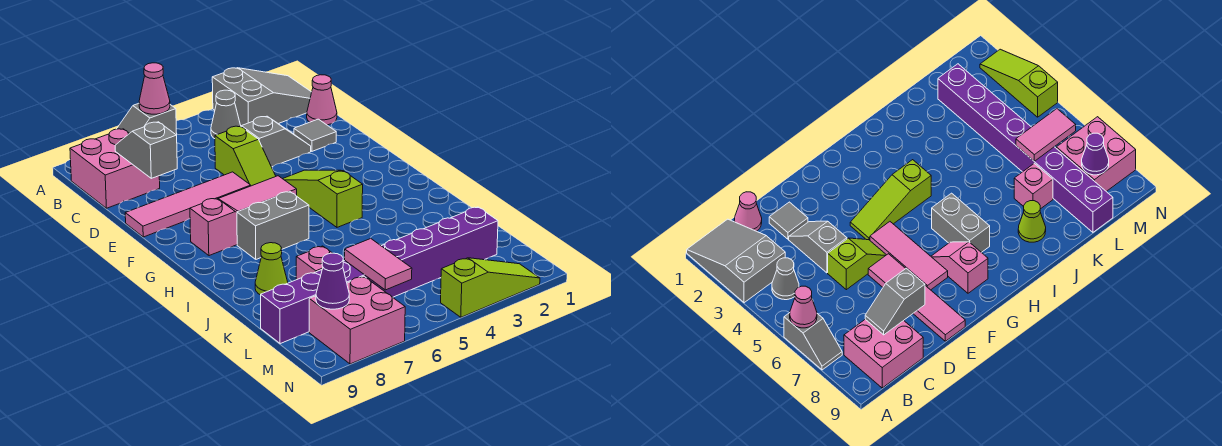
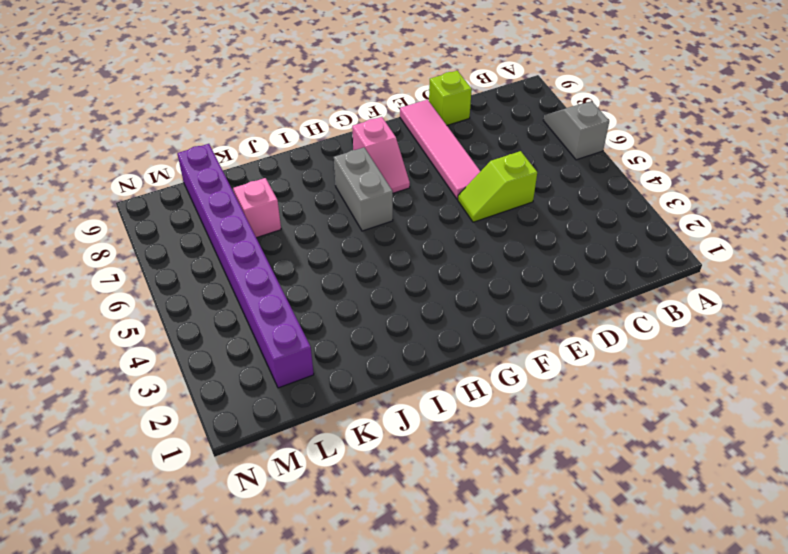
lime brick D9 level 1 -> none
none -> grey slope A1:B3 level 1 top 3
none -> grey cone B4 level 1
none -> pink brick B8:C9 level 1

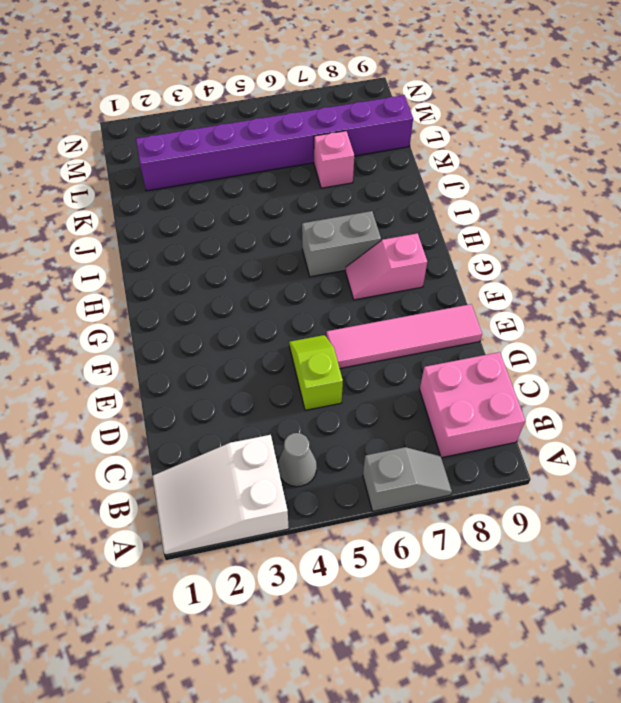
white slope A1:B3 level 1 top 3 -> grey slope A1:B3 level 1 top 3
none -> pink cone C1 level 1
none -> grey tile D2 level 1
none -> grey slope D3:D4 level 1 top 4

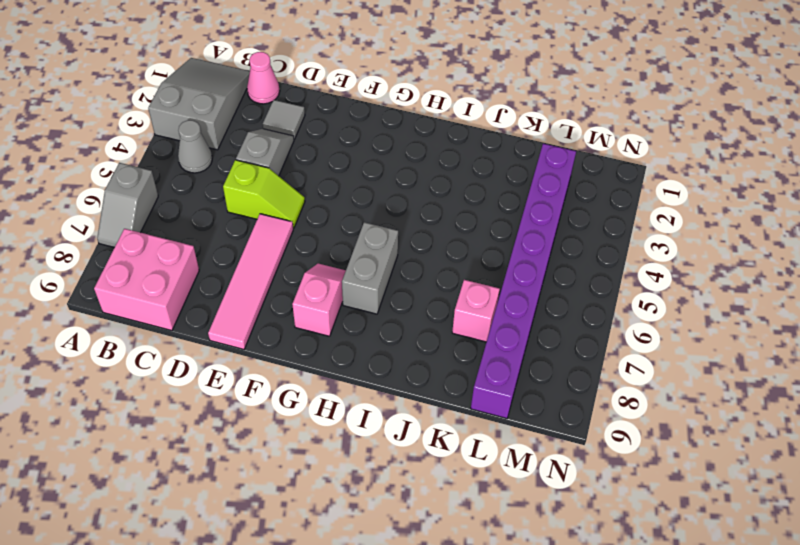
none -> lime slope F4:H4 level 1 top H
none -> pink tile F5:F7 level 1
none -> lime cone J8 level 1

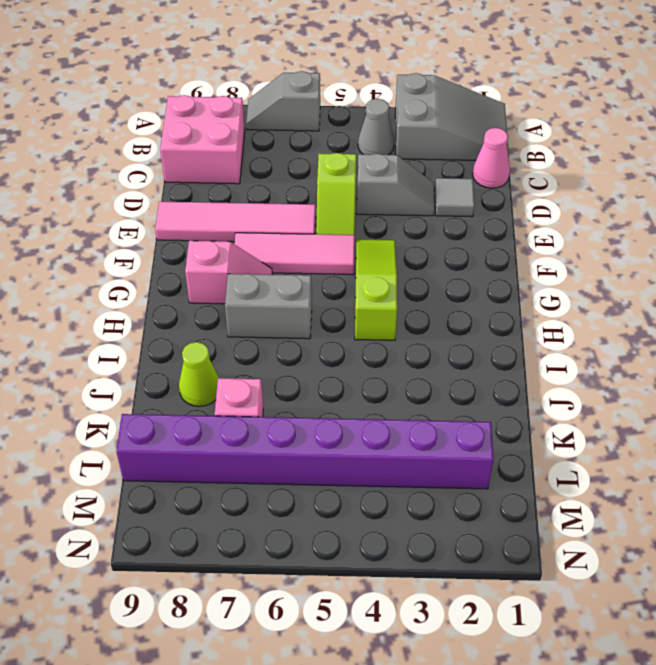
none -> pink brick M7:N8 level 1
none -> lime slope N2:N4 level 1 top 4
none -> pink cone A6 level 2

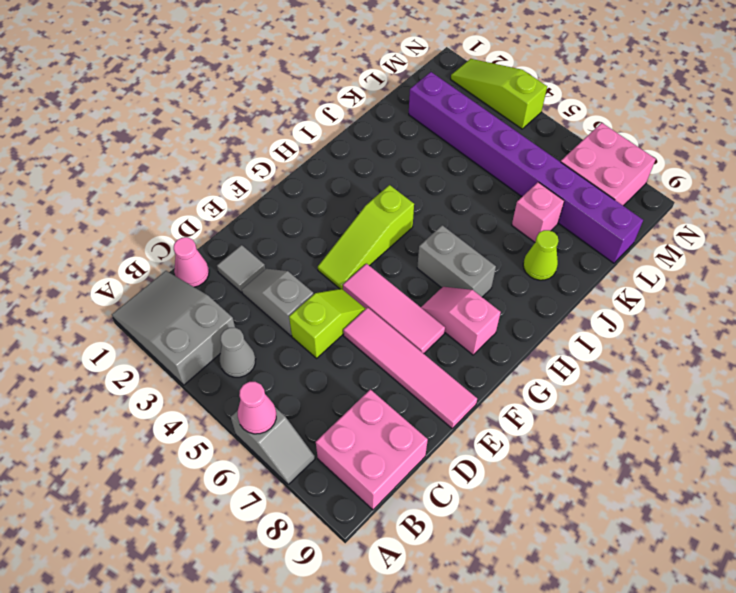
none -> grey slope C8:D8 level 2 top D
none -> pink tile L6:M6 level 2
none -> purple cone M8 level 2

